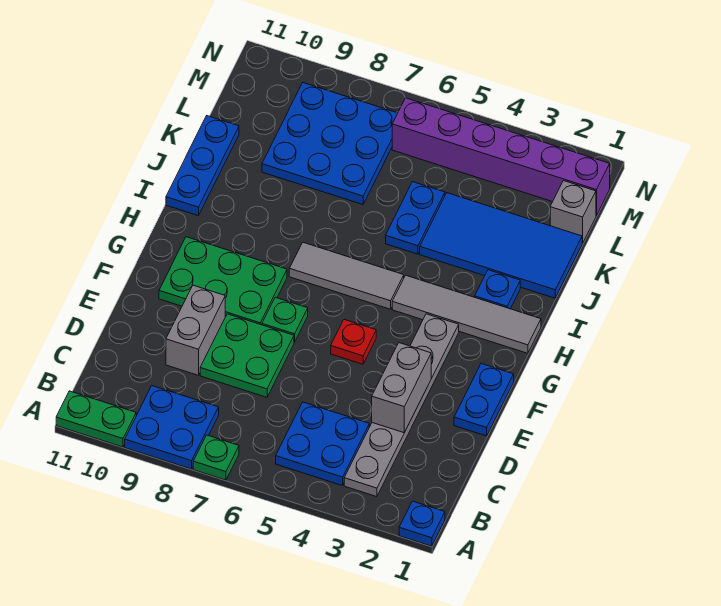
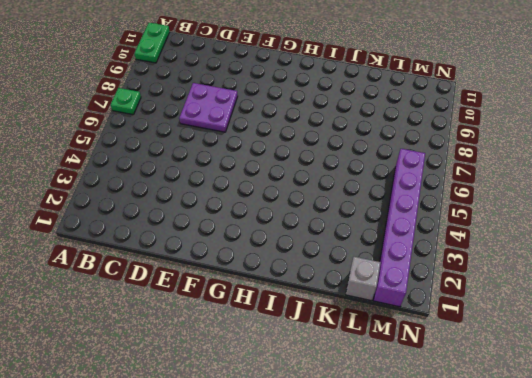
purple plate D7:E8 level 1 -> green plate D7:E8 level 1
none -> blue plate A1 level 1
none -> blue plate A8:B9 level 1
none -> grey plate B3:G3 level 1

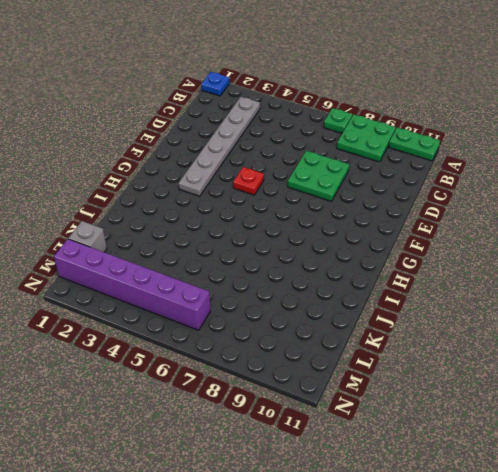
green plate A8:B9 level 1 -> blue plate A8:B9 level 1
none -> blue plate B4:C5 level 1
none -> grey brick D9:E9 level 1
none -> blue plate E1:F1 level 1

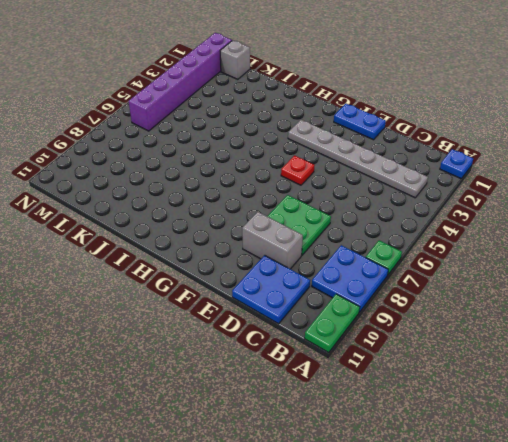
blue plate C10:D11 level 1 -> blue plate B4:C5 level 1
none -> green plate F7 level 1
none -> green plate F8:G10 level 1
none -> grey tile H1:H4 level 1

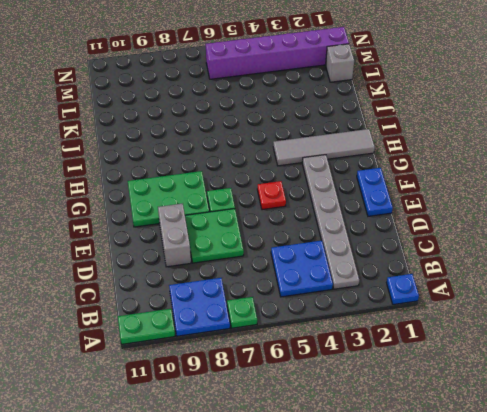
none -> grey tile H5:H7 level 1
none -> blue plate I2 level 1
none -> blue plate I11:K11 level 1

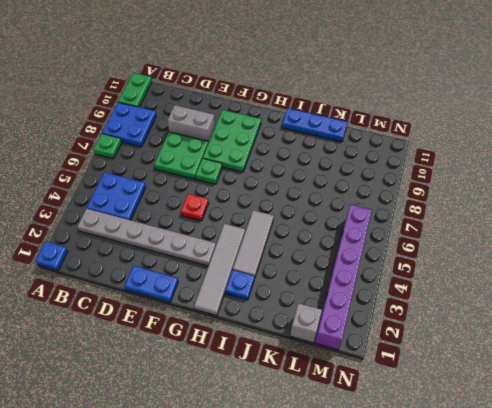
grey tile I3:I5 level 1 -> grey tile H5:H7 level 1
none -> blue tile J1:K4 level 1
none -> blue plate J5:K5 level 1
none -> blue plate K7:M9 level 1

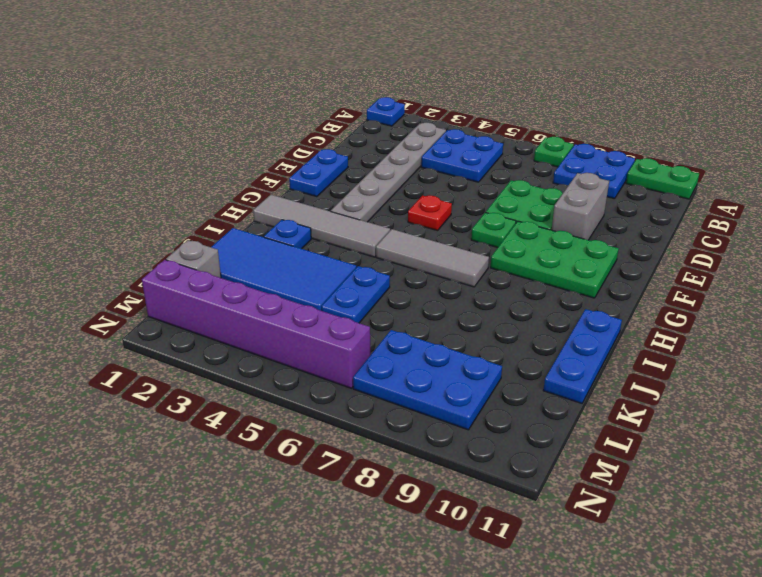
blue plate L7:M9 level 1 -> blue plate K7:M9 level 1
none -> grey brick D3:E3 level 2

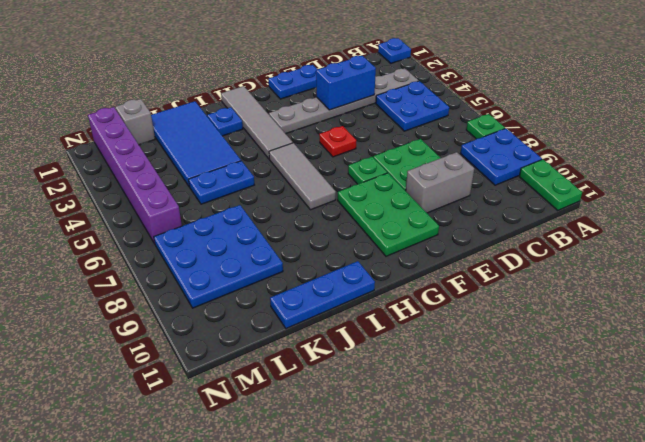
blue brick D3:E3 level 2 -> grey brick D3:E3 level 2

